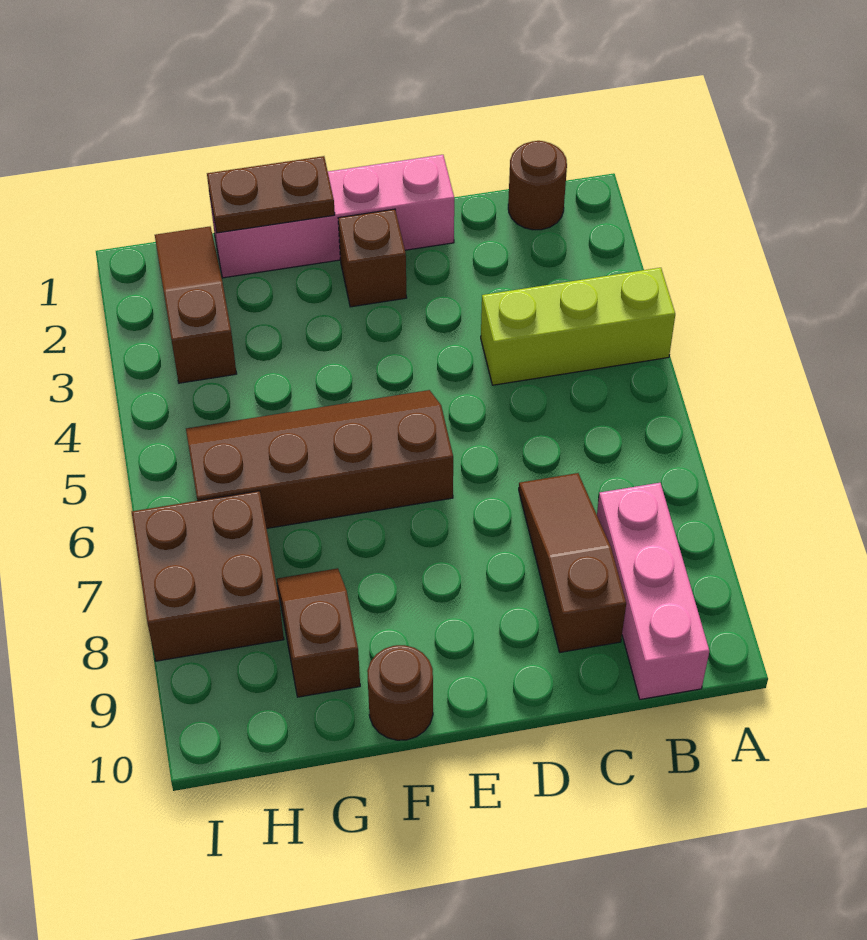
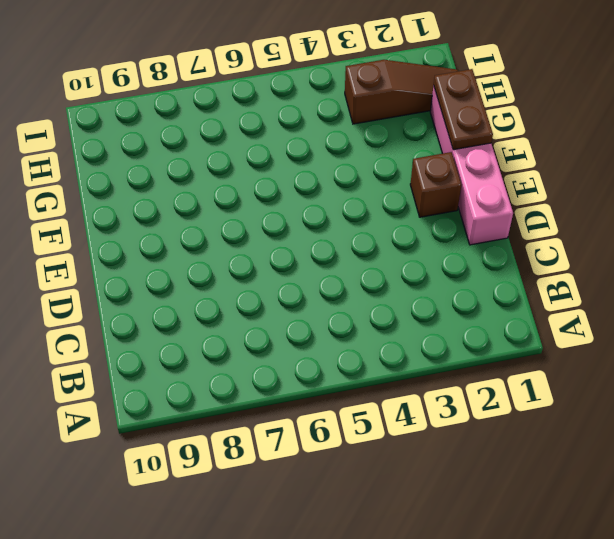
none -> lime brick A4:C4 level 1
none -> brown round brick B1 level 1
none -> pink brick B8:B10 level 1

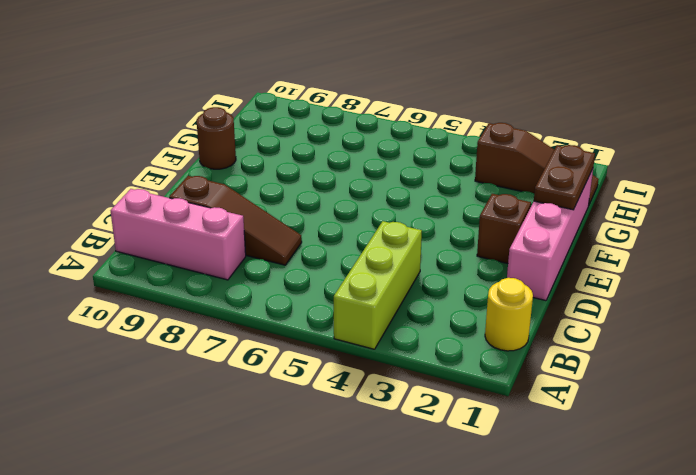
yellow round brick B1 level 1 -> brown round brick B1 level 1
none -> brown slope E5:H6 level 1 top 6
none -> brown slope G8:G9 level 1 top 9
none -> brown brick H7:I8 level 1

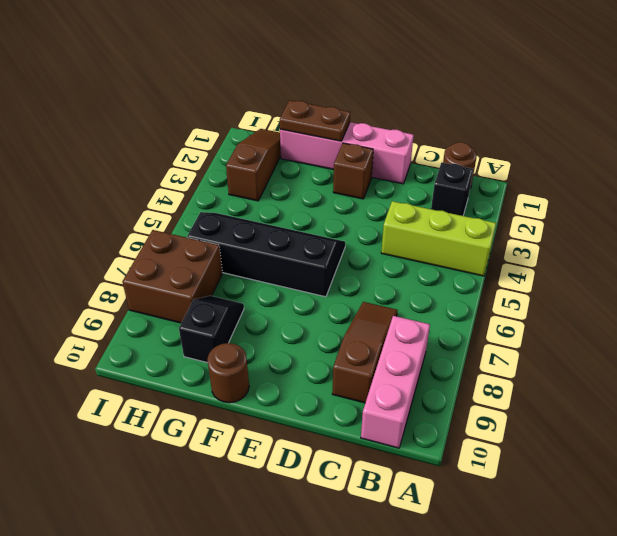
black brick B2 level 1 -> none
black slope E5:H6 level 1 top 6 -> brown slope E5:H6 level 1 top 6
black slope G8:G9 level 1 top 9 -> brown slope G8:G9 level 1 top 9

